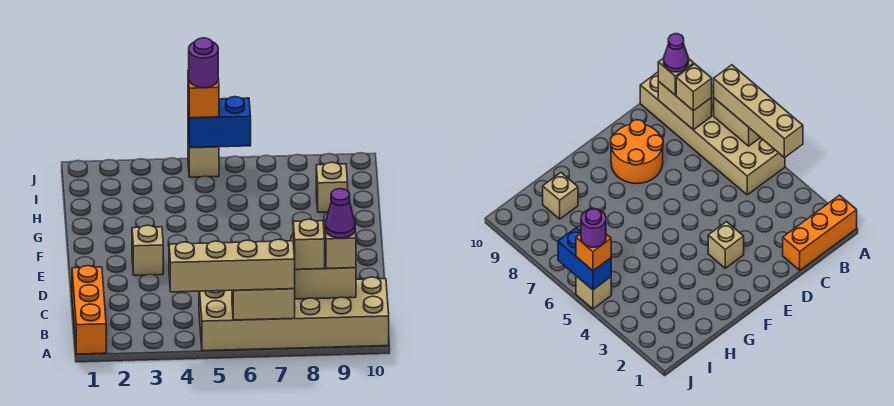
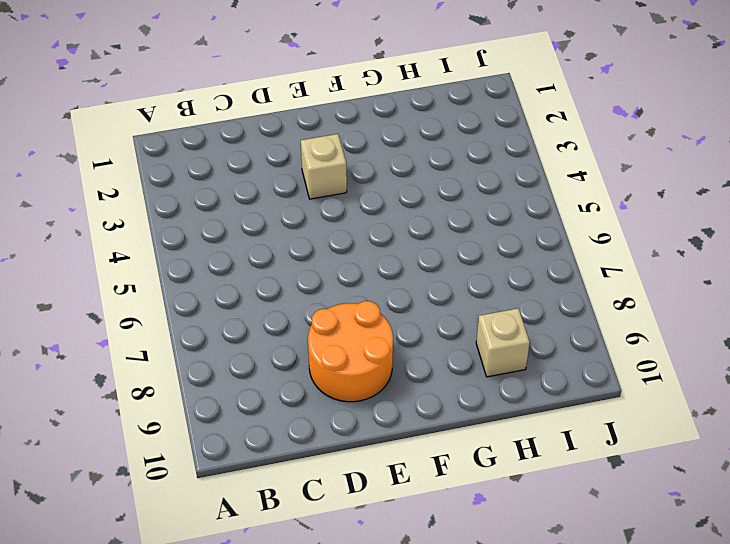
none -> orange brick A1:C1 level 1
none -> tan brick A5:B10 level 1
none -> tan brick J5 level 1

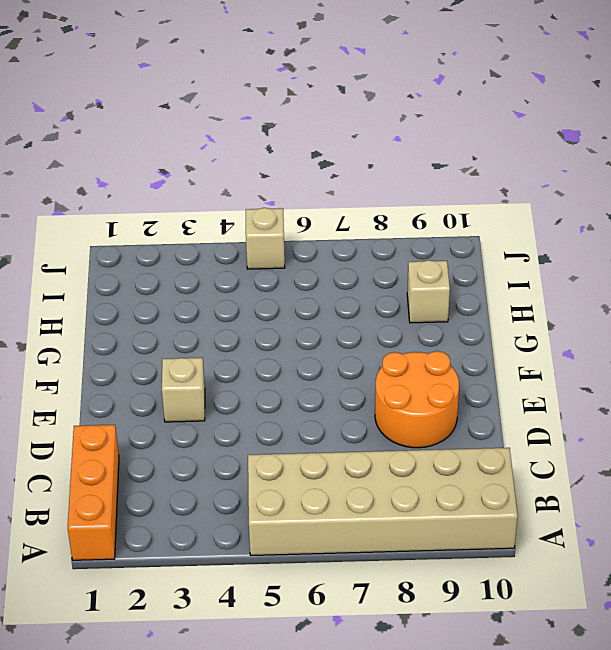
none -> tan brick A6:A7 level 2
none -> tan brick B8:B9 level 2
none -> blue brick J5:J6 level 2

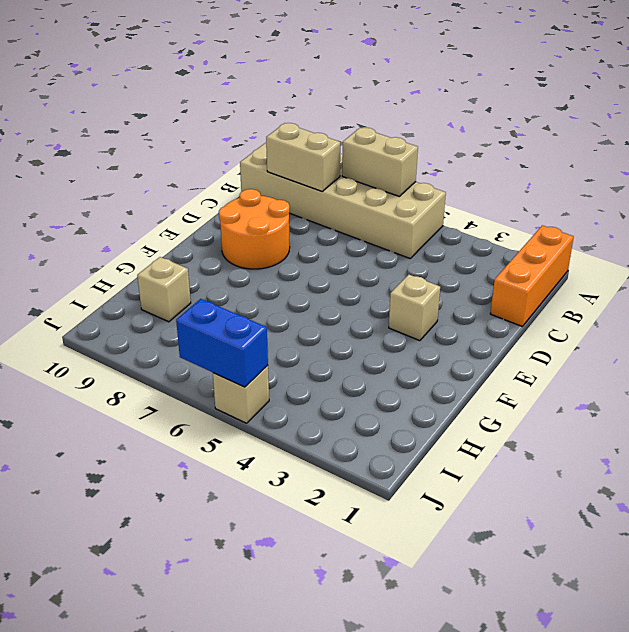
none -> tan brick A4:A7 level 3
none -> tan brick B8 level 3
none -> tan brick B9 level 3

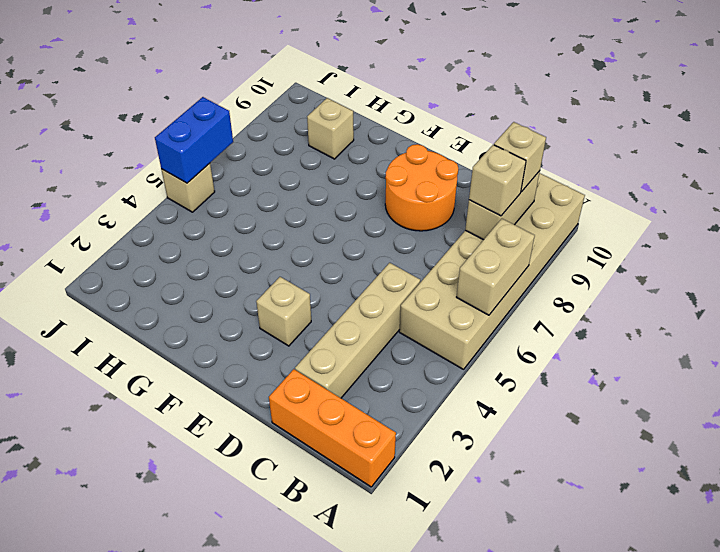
tan brick C2:C5 level 1 -> tan brick A4:A7 level 3
none -> orange brick J5 level 3
none -> purple cone B9 level 4
none -> purple round brick J5 level 4

